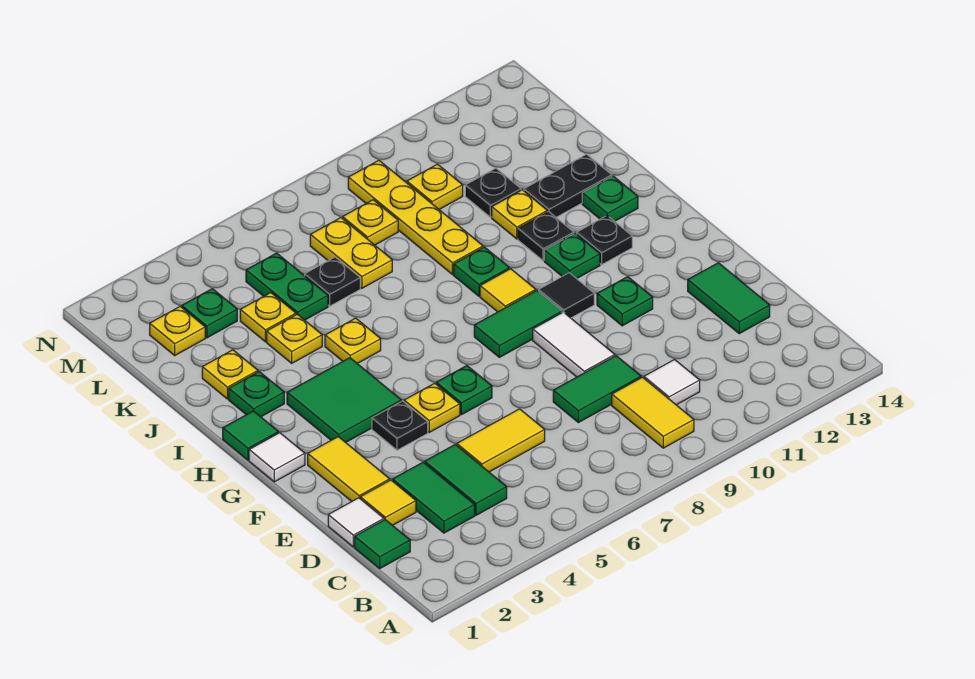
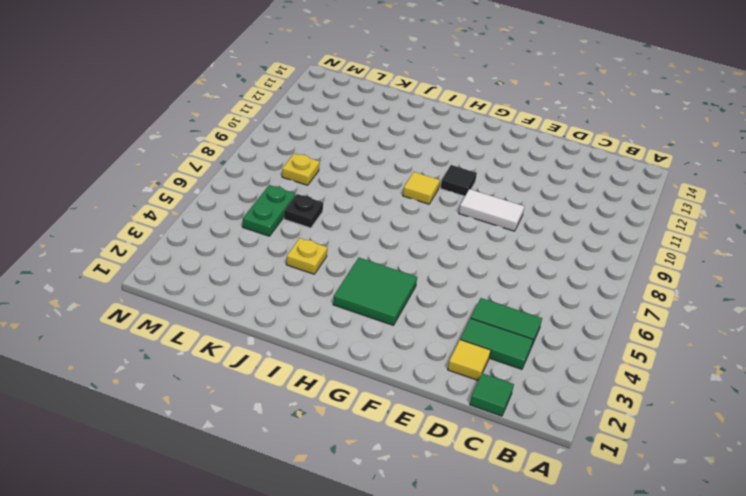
green plate L5:L6 level 1 -> green plate K5:L5 level 1
none -> yellow tile B9:C9 level 1
none -> white tile C10 level 1
none -> white tile D1 level 1
none -> yellow tile D5:D6 level 1

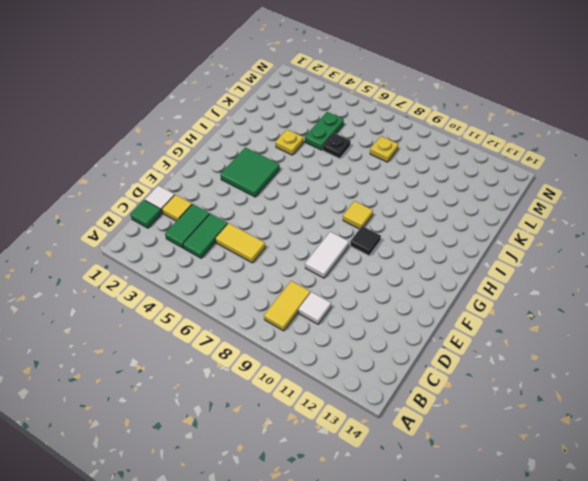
none -> green tile D8:D9 level 1
none -> green tile D13:E13 level 1
none -> yellow tile E2:F2 level 1
none -> black plate F4 level 1

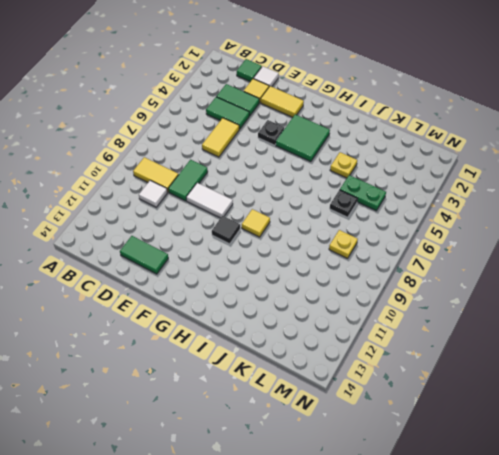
none -> yellow plate F5 level 1
none -> green plate F6 level 1
none -> green plate F11 level 1
none -> white tile G1 level 1

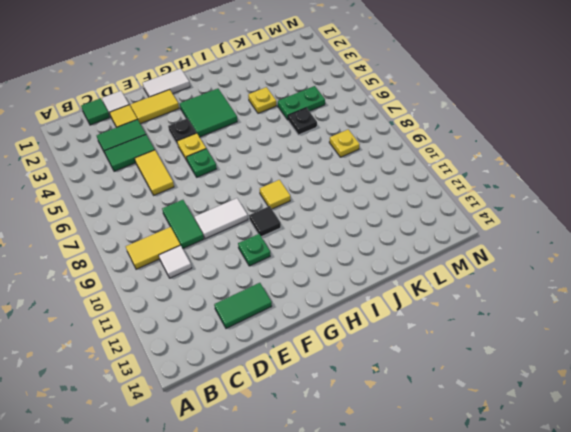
white tile F1:G1 level 1 -> white tile G1 level 1
none -> green tile G8:G9 level 1
none -> green tile H1 level 1
none -> green plate H11 level 1
none -> black plate H12 level 1

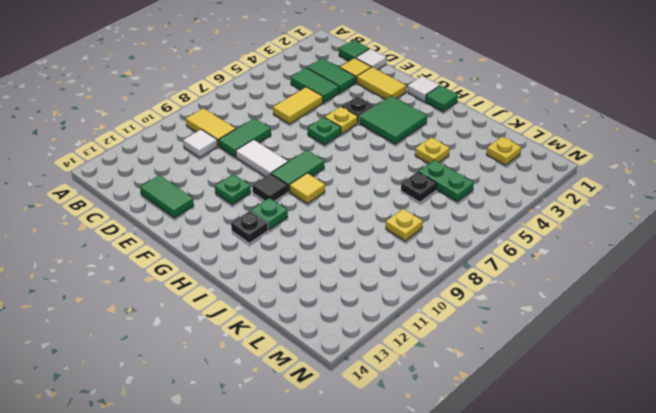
none -> green plate I2 level 1
none -> yellow plate I5 level 1
none -> green plate I9 level 1
none -> black plate I11 level 1

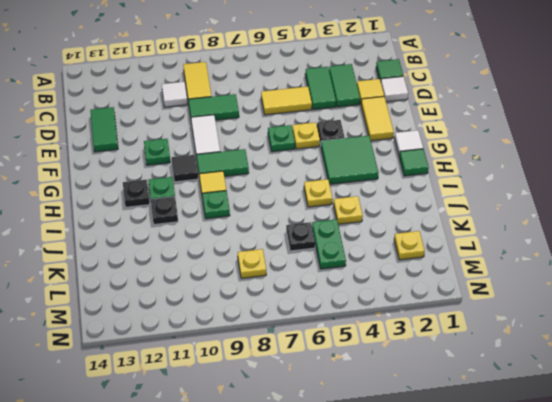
none -> green plate I2 level 1
none -> green plate I13 level 1
none -> yellow plate J2 level 1
none -> yellow plate J9:M9 level 1

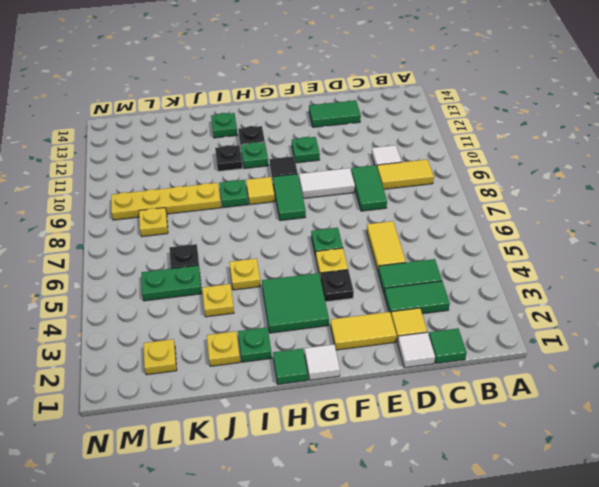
none -> yellow plate J11 level 1
none -> black plate J12:J13 level 1
none -> yellow plate K4 level 1
none -> yellow plate K7:L7 level 1

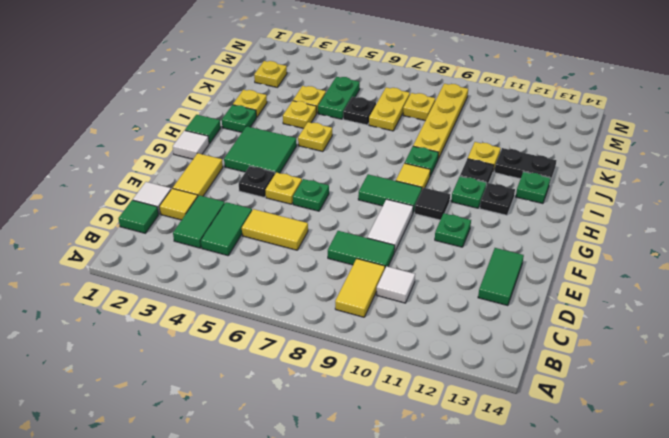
none -> black plate K11 level 1
none -> green plate L3 level 1
none -> yellow plate L10 level 1

